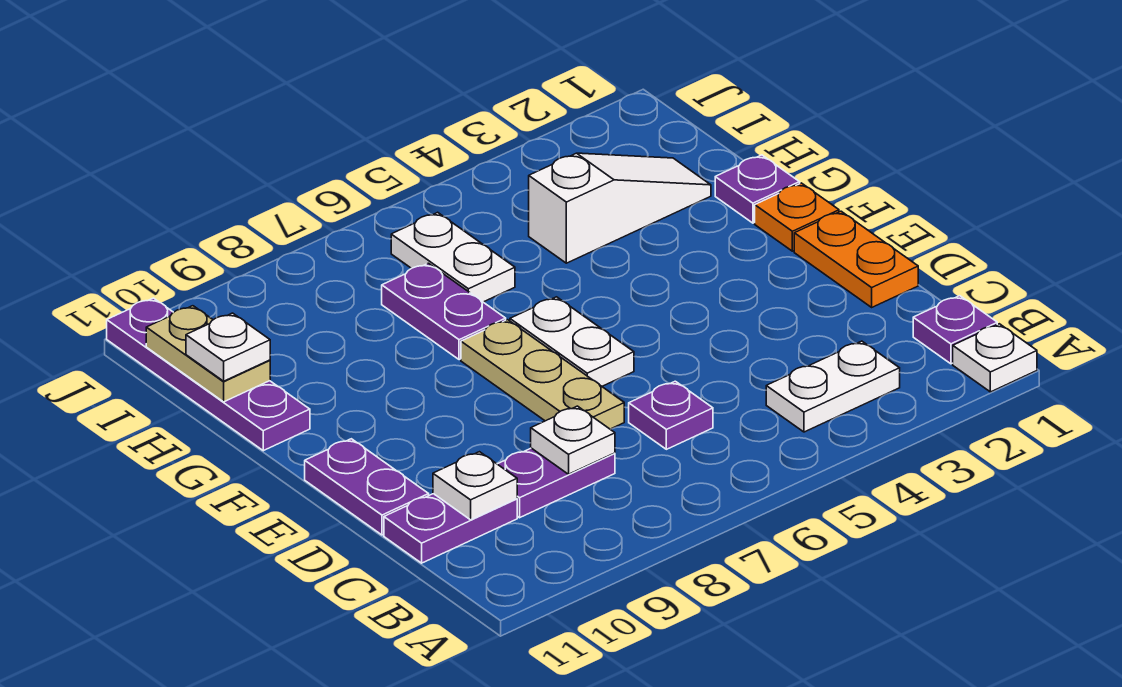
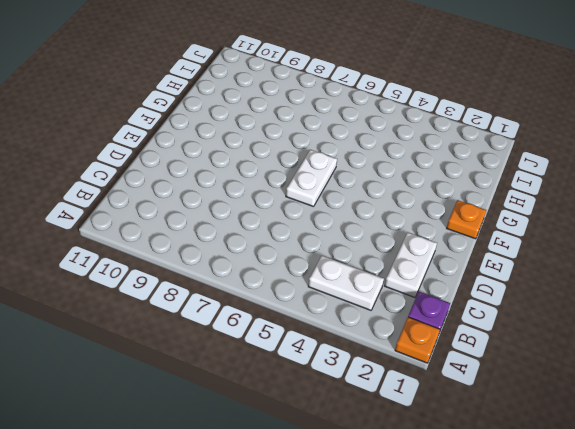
orange plate A1 level 1 -> white plate A1 level 1
white plate C2:D2 level 1 -> white plate H6:I6 level 1
none -> purple plate C6 level 1
none -> purple plate C8:C9 level 1
none -> purple plate C10:C11 level 1

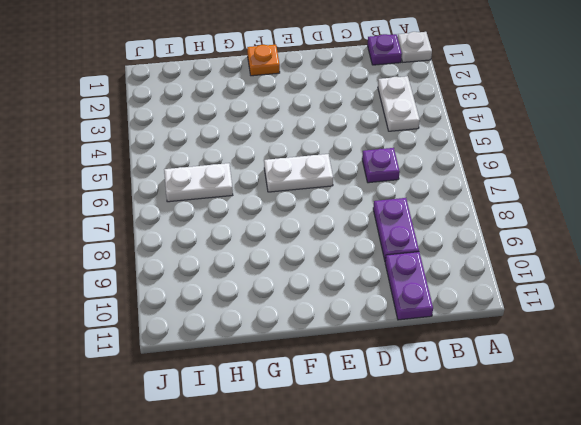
none -> orange plate D1:E1 level 1
none -> tan plate D7:F7 level 1
none -> purple plate D11:E11 level 1

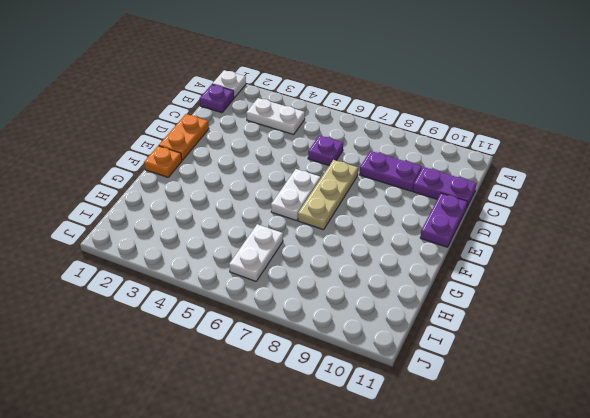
none -> purple plate G1 level 1
none -> purple plate G7:H7 level 1
none -> purple plate G11:J11 level 1

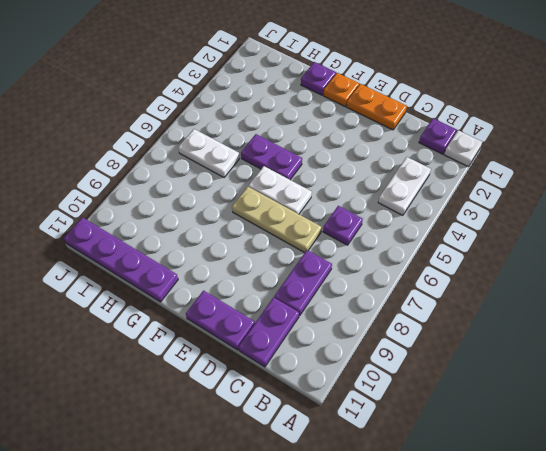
purple plate F5:G5 level 1 -> purple plate G7:H7 level 1
none -> white slope H2:H4 level 1 top 4
none -> white plate C8 level 2
none -> white plate C10 level 2

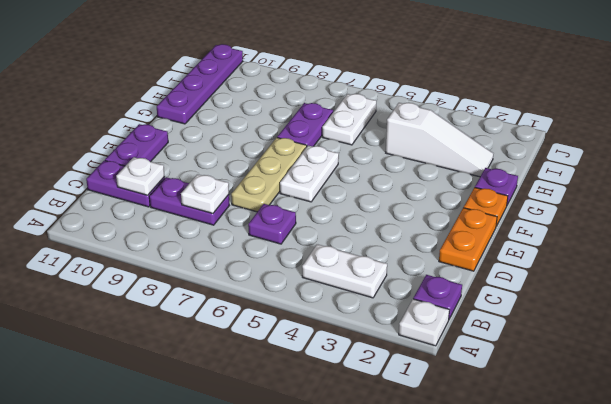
none -> tan plate H11:I11 level 2
none -> white plate H11 level 3

